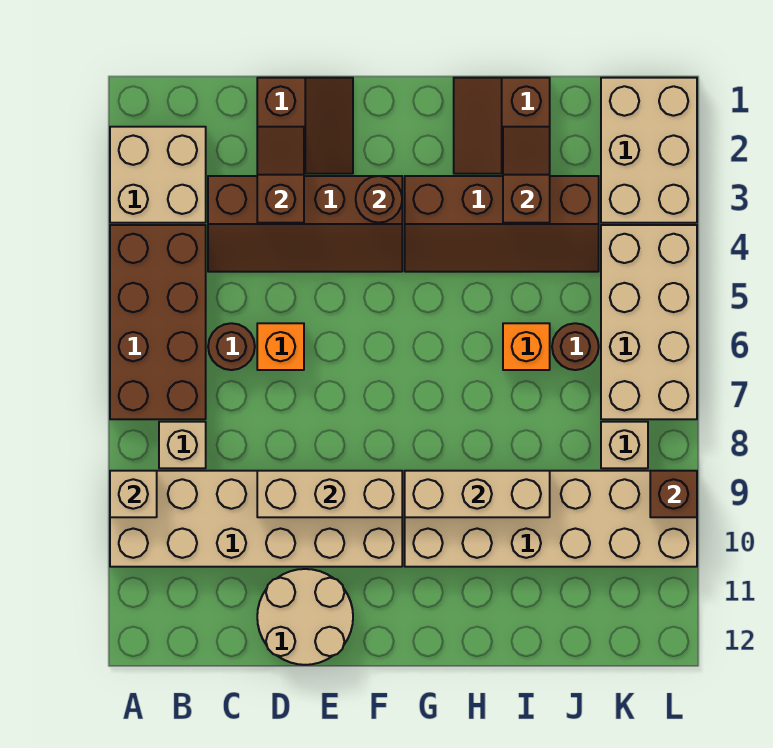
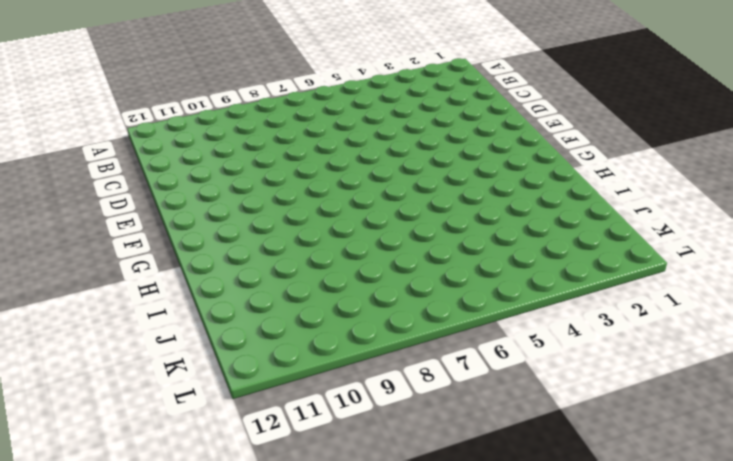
none -> tan brick A2:B3 level 1
none -> brown brick A4:B7 level 1
none -> tan brick A9:F10 level 1

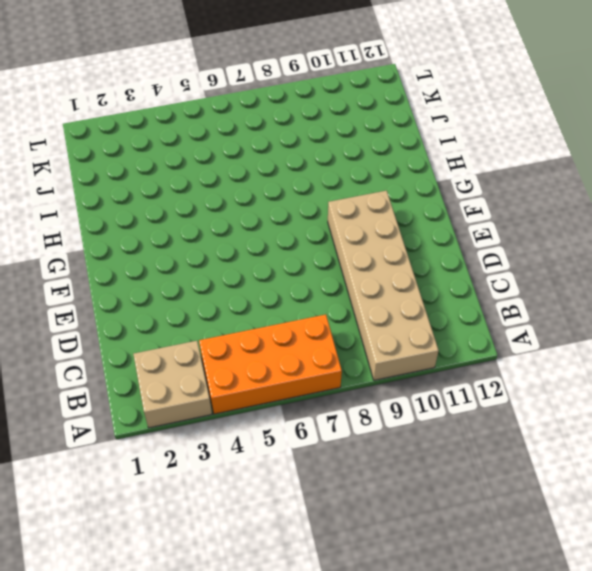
orange brick A4:B7 level 1 -> brown brick A4:B7 level 1
none -> tan brick B8 level 1
none -> brown slope C3:F4 level 1 top 3
none -> brown round brick C6 level 1

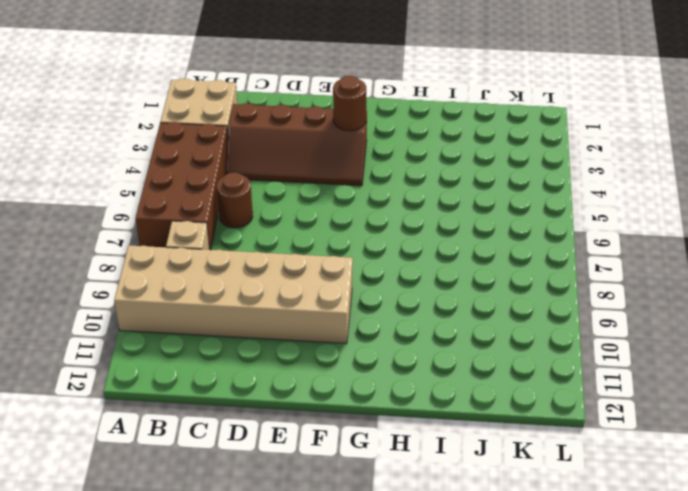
none -> brown slope D1:E2 level 1 top D
none -> orange brick D6 level 1
none -> tan round brick D11:E12 level 1

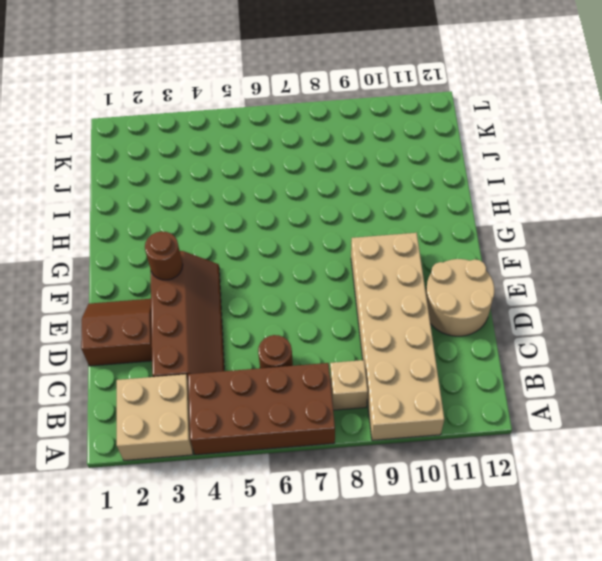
none -> orange brick D6 level 1
none -> brown slope G3:J4 level 1 top 3
none -> tan brick G9:L10 level 1

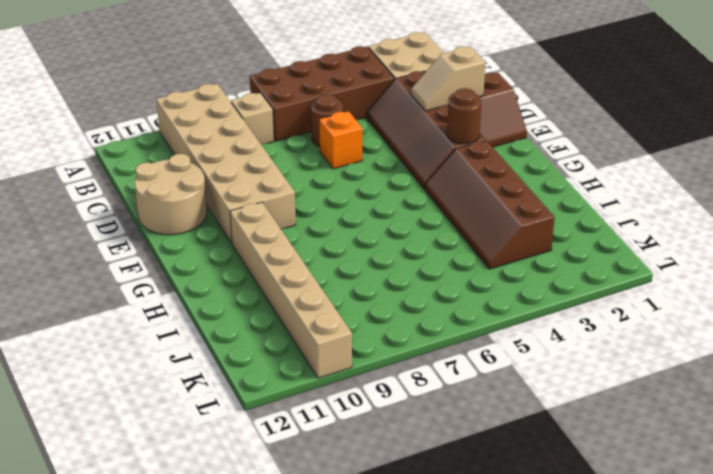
tan slope D2:D3 level 2 top 2 -> brown slope D2:D3 level 2 top 3
tan brick G10:L10 level 1 -> tan brick G9:L10 level 1
none -> brown slope H1:I2 level 1 top I
none -> orange brick I6 level 1
none -> brown round brick J6 level 1

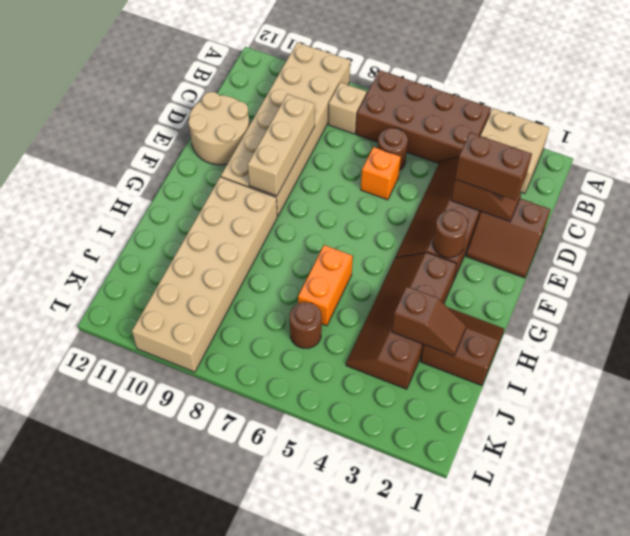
brown brick D2:D3 level 3 -> none
orange brick H6:I6 level 1 -> orange brick I6 level 1
none -> tan brick K1:L3 level 1
none -> tan brick K4:L7 level 1
none -> tan brick K8 level 1

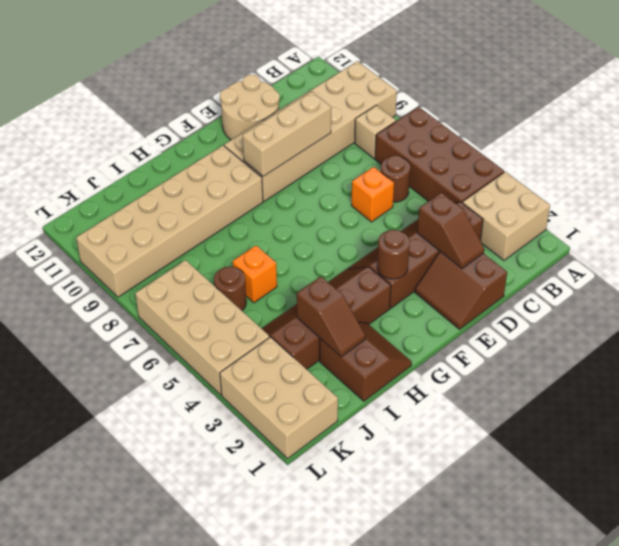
none -> tan brick K8 level 1
none -> tan brick A9 level 2
none -> tan brick G9:I9 level 2

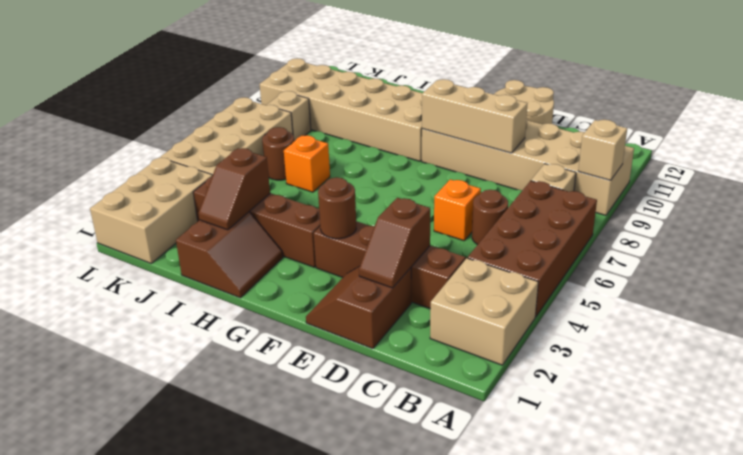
none -> tan brick G9:I9 level 2
none -> brown brick L9 level 2

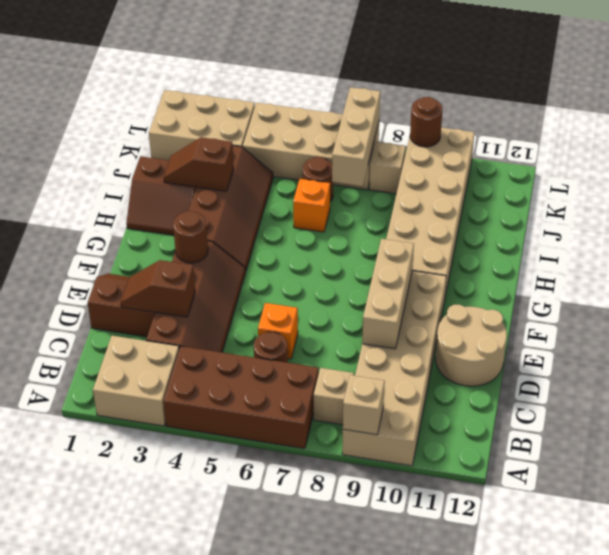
tan brick J7:L7 level 2 -> tan brick G9:I9 level 2
brown round brick L9 level 2 -> brown brick L9 level 2

